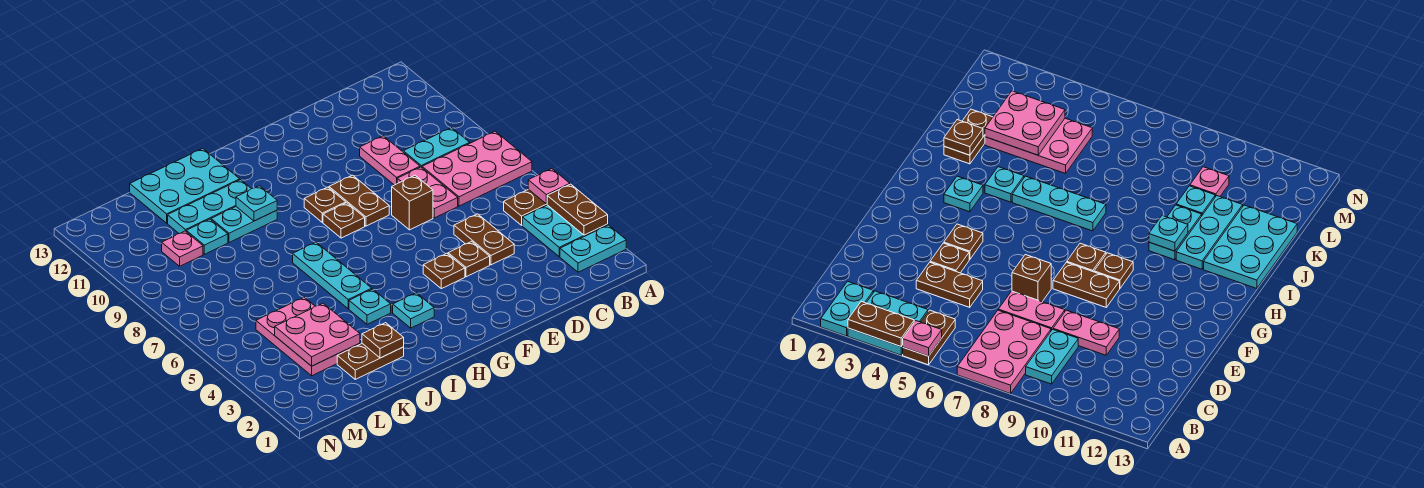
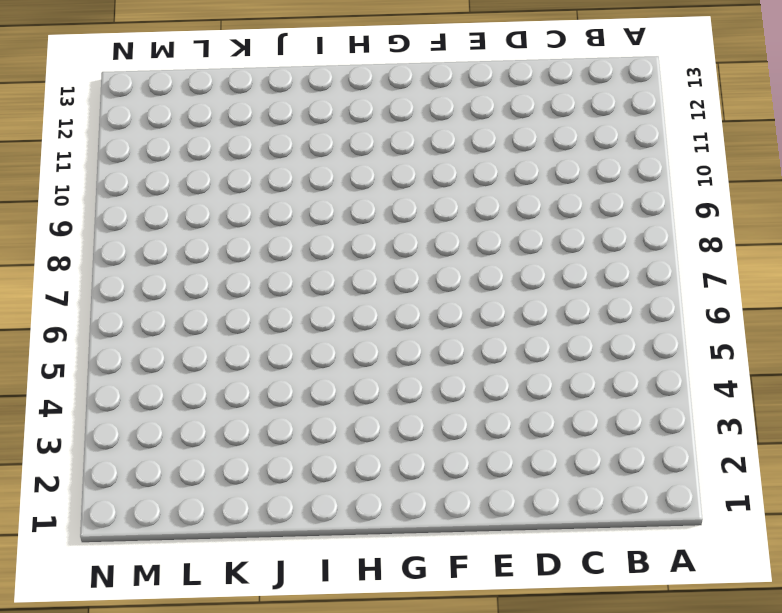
none -> cyan plate A2:B2 level 1
none -> cyan plate A3:B4 level 1
none -> brown plate A5:B5 level 1

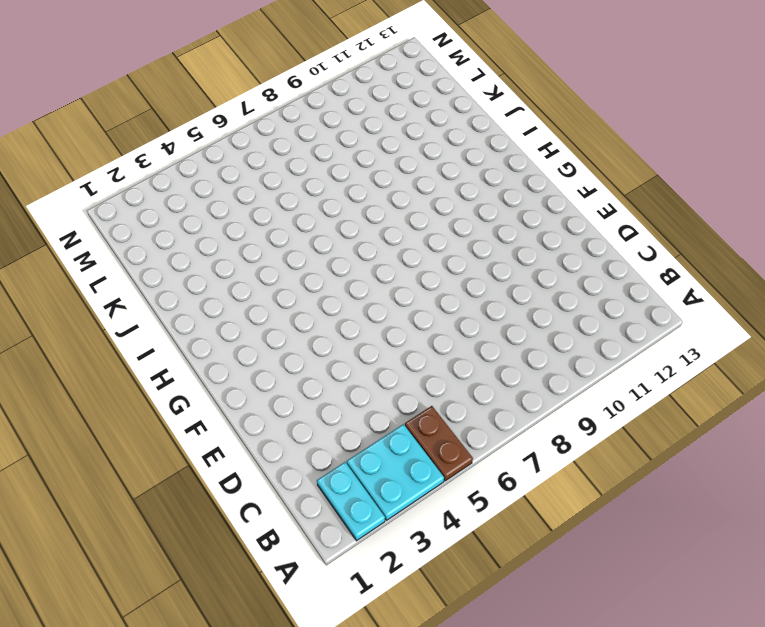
none -> pink plate A7:C8 level 1
none -> cyan plate B9:C9 level 1
none -> brown plate D4:D5 level 1

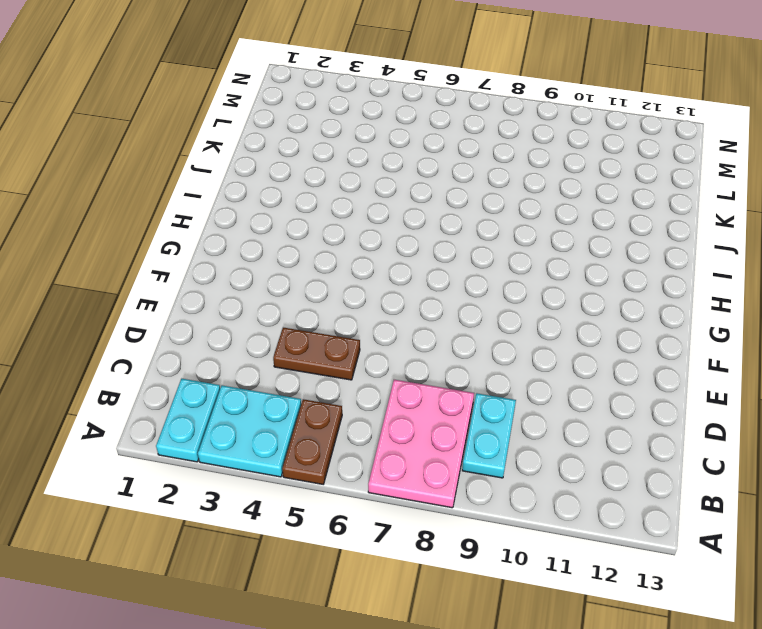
none -> pink plate D7:D8 level 1
none -> pink plate D9:D10 level 1
none -> brown plate E4 level 1

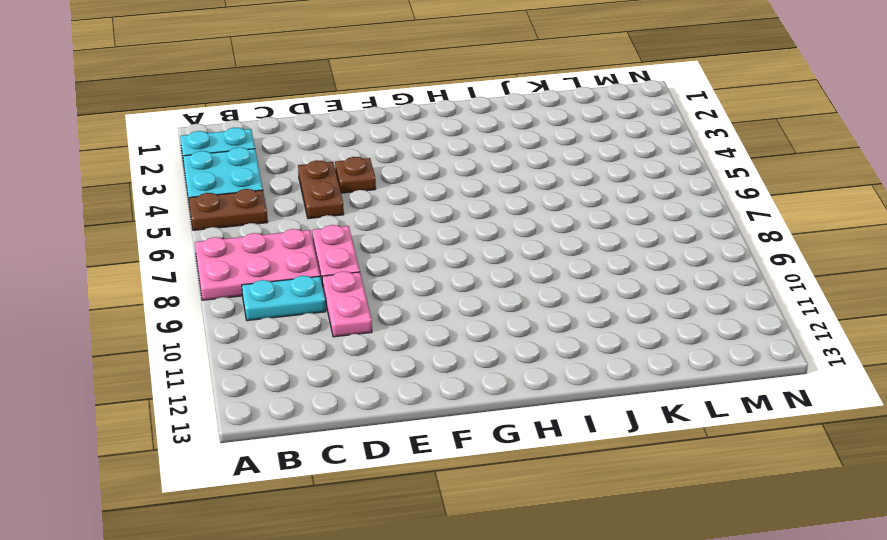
none -> brown brick E7 level 1
none -> brown plate F4 level 1
none -> brown plate F8:F9 level 1

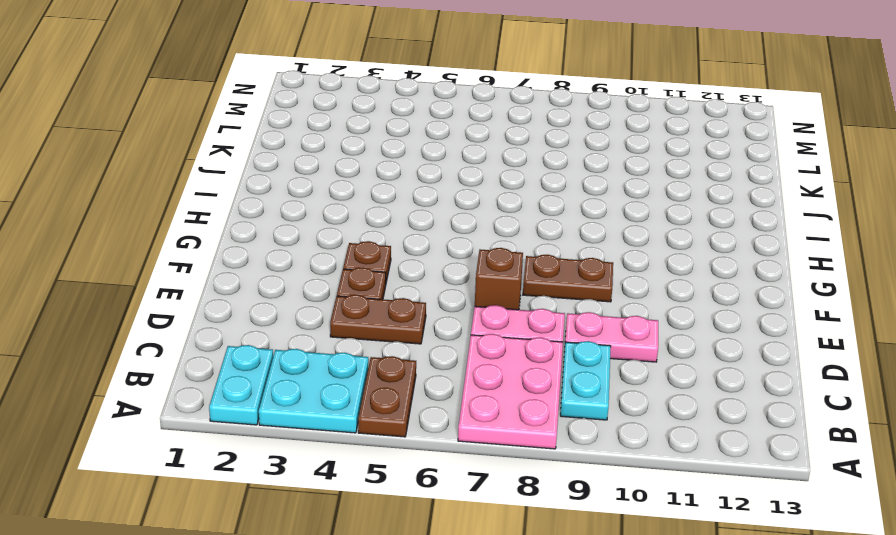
none -> brown plate G8 level 1
none -> brown plate G9 level 1
none -> cyan plate H3 level 1

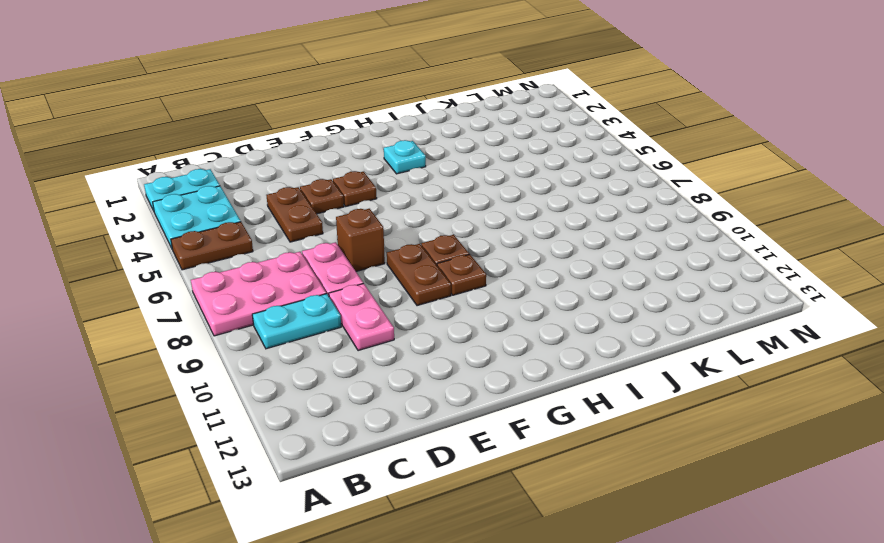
none -> cyan plate I4 level 1
none -> cyan plate I5:I7 level 1
none -> cyan plate I10:J10 level 1

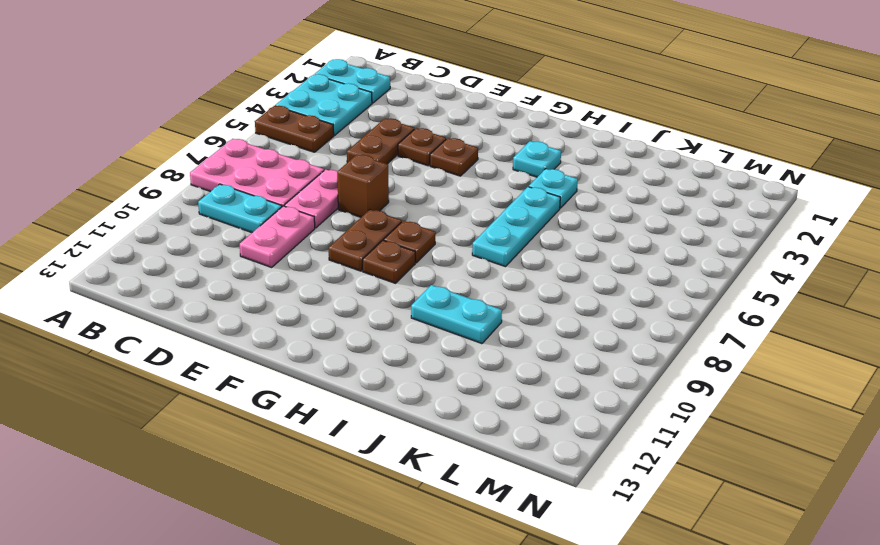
none -> cyan plate I11:K11 level 1
none -> cyan plate I12:K13 level 1
none -> brown plate J2:K2 level 1

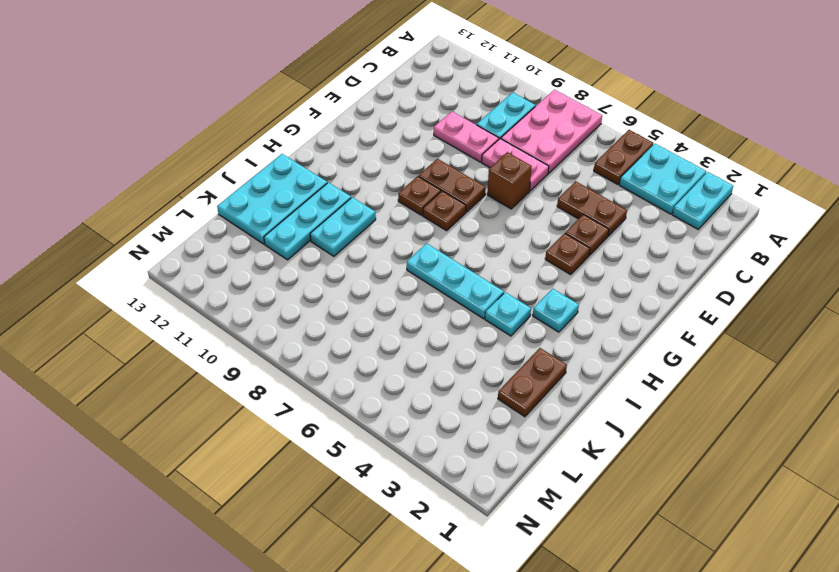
none -> pink plate K3:L5 level 1
none -> cyan plate K10 level 1
none -> pink plate L10 level 1

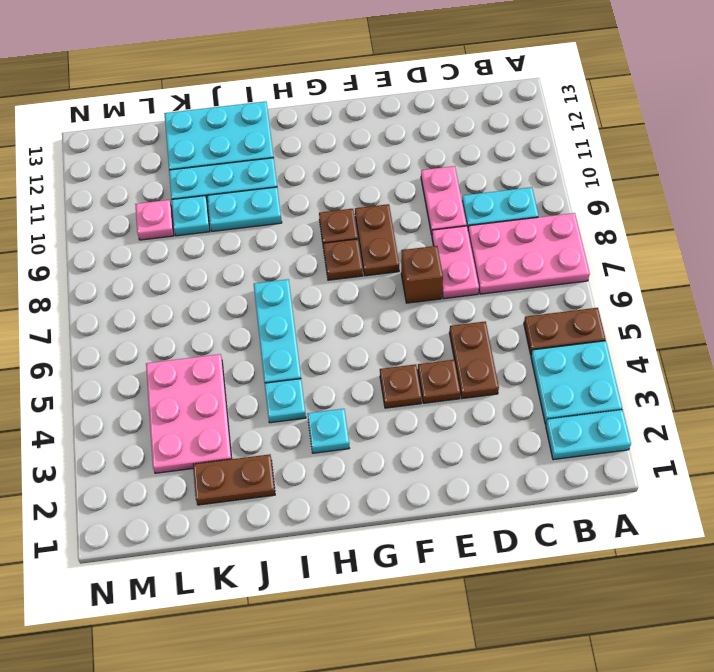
none -> brown plate A3:A4 level 2
none -> pink plate A5 level 2
none -> cyan plate I10 level 2

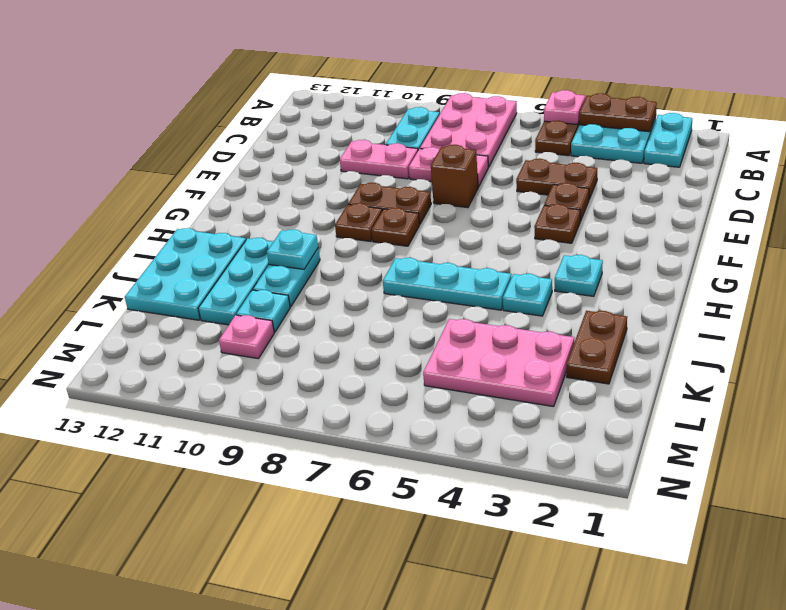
none -> brown plate J2 level 2
none -> pink plate K3:L4 level 2

